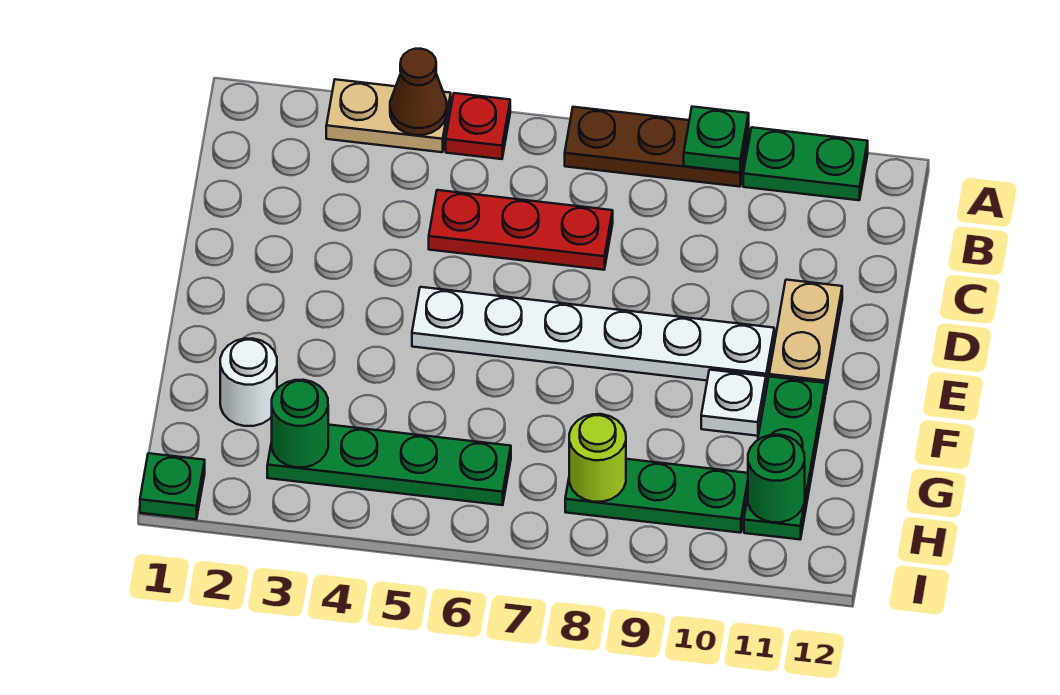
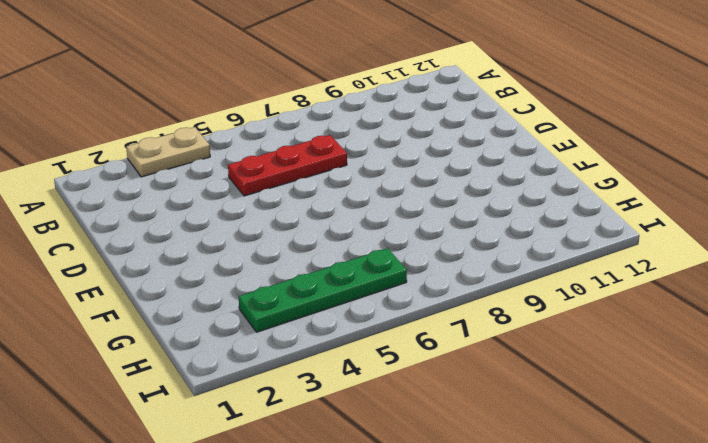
none -> red plate A5 level 1
none -> brown plate A7:A9 level 1
none -> green plate A10:A11 level 1

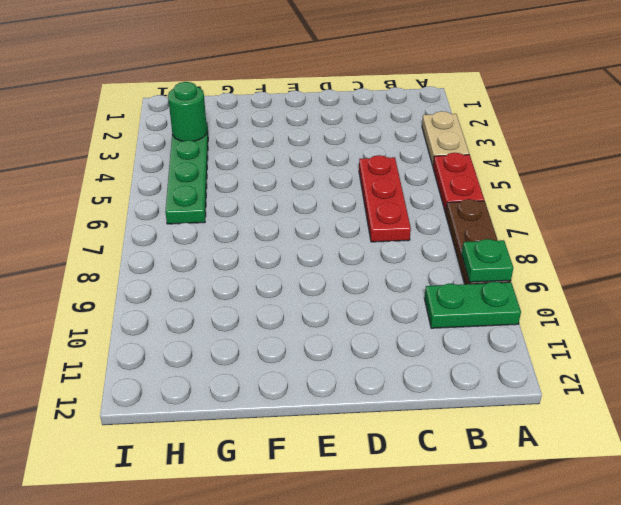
red plate A5:A6 level 1 -> red plate A5 level 1
green plate A10:B10 level 1 -> green plate A10:A11 level 1
none -> tan plate D11:E11 level 1
none -> white plate E5:E10 level 1
none -> white plate F10 level 1

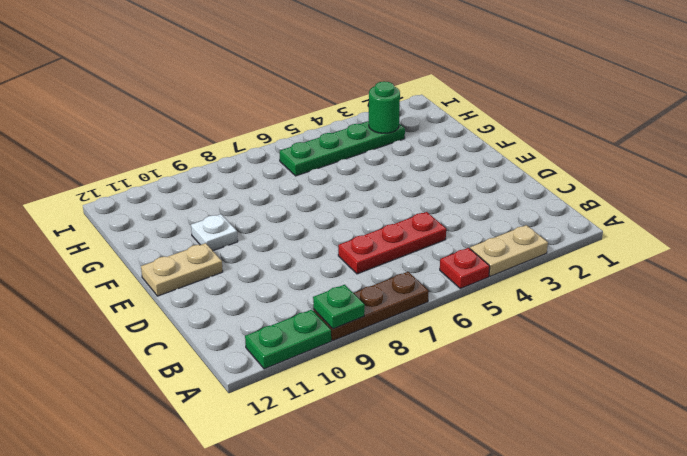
tan plate E11:E12 level 1 -> tan plate D11:E11 level 1
none -> white plate E5:E10 level 1
none -> green plate F11:H11 level 1
none -> white round brick G2 level 1

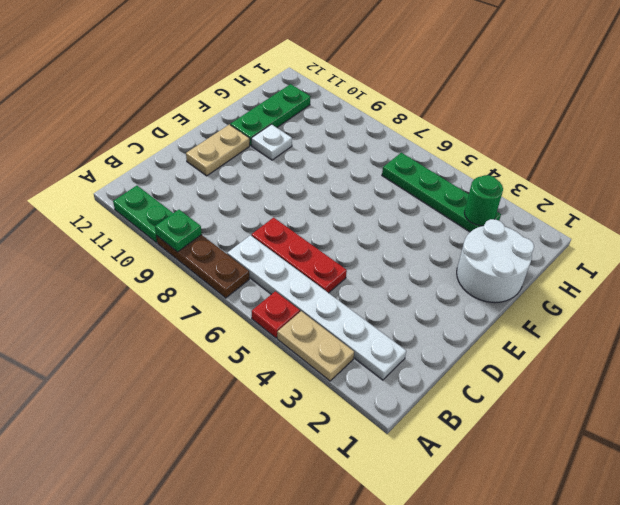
white plate B2:B7 level 1 -> white plate E5:E10 level 1
white round brick F1:G2 level 1 -> white round brick G2 level 1
none -> green plate H8:H10 level 1
none -> green plate I1 level 1
none -> brown cone A4 level 2

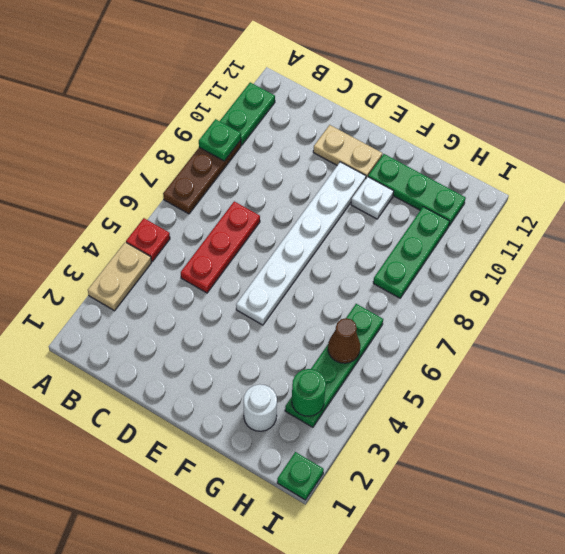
brown cone H5 level 2 -> brown cone A4 level 2
none -> lime round brick H8 level 2
none -> green round brick H11 level 2

